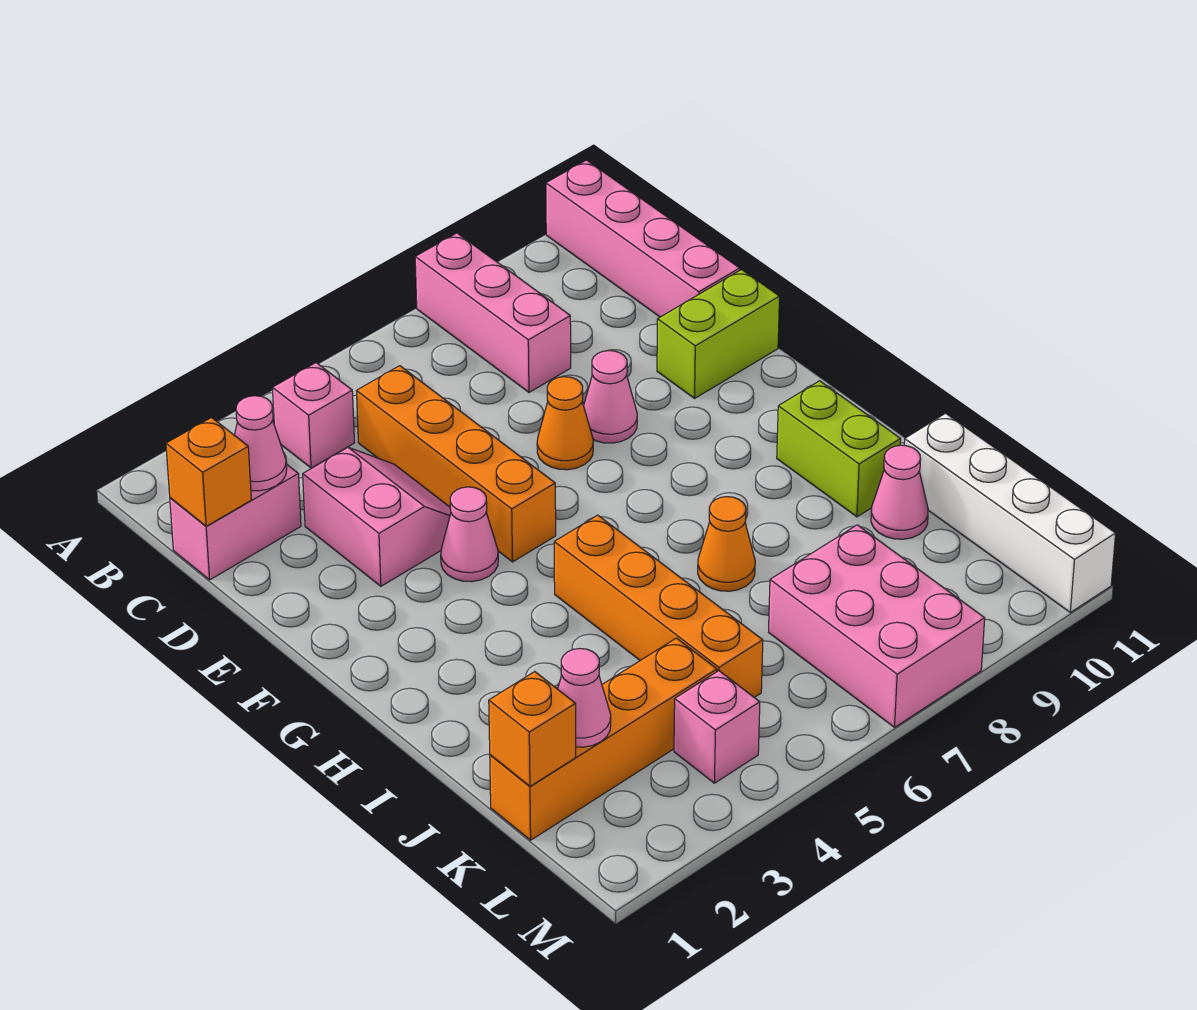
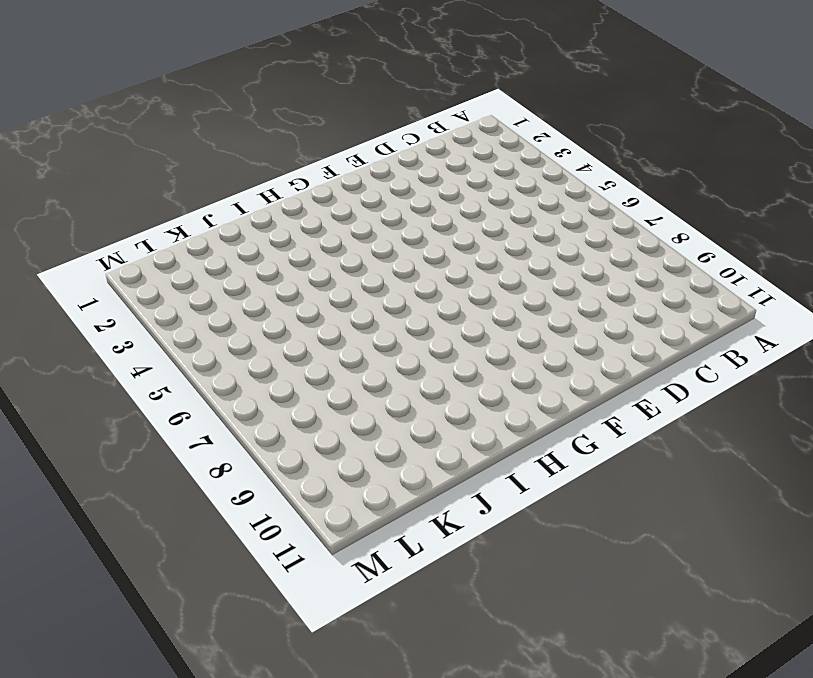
none -> pink brick A8:C8 level 1
none -> pink brick A11:D11 level 1
none -> pink brick B4 level 1

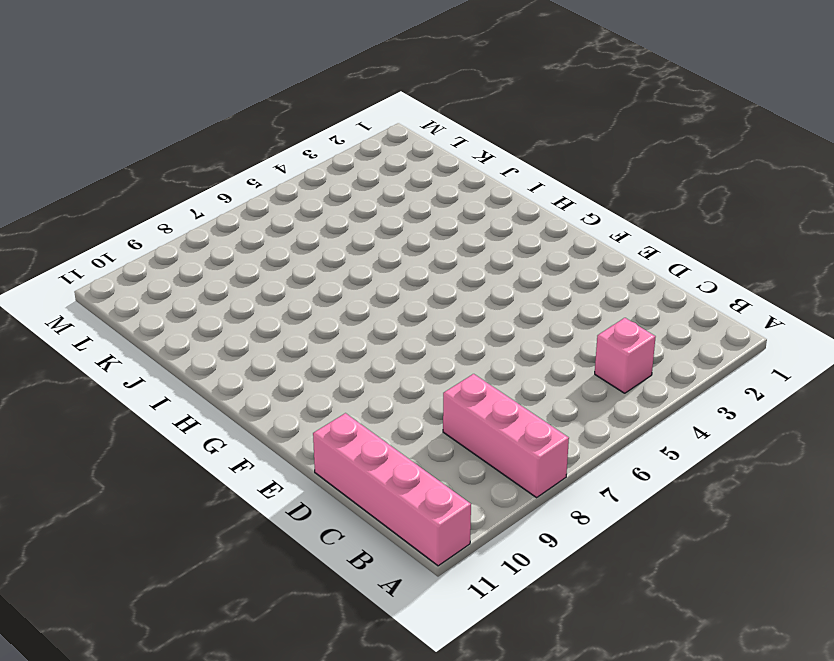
none -> pink brick C1:C2 level 1
none -> orange brick C5:F5 level 1
none -> pink slope D3:E4 level 1 top 3

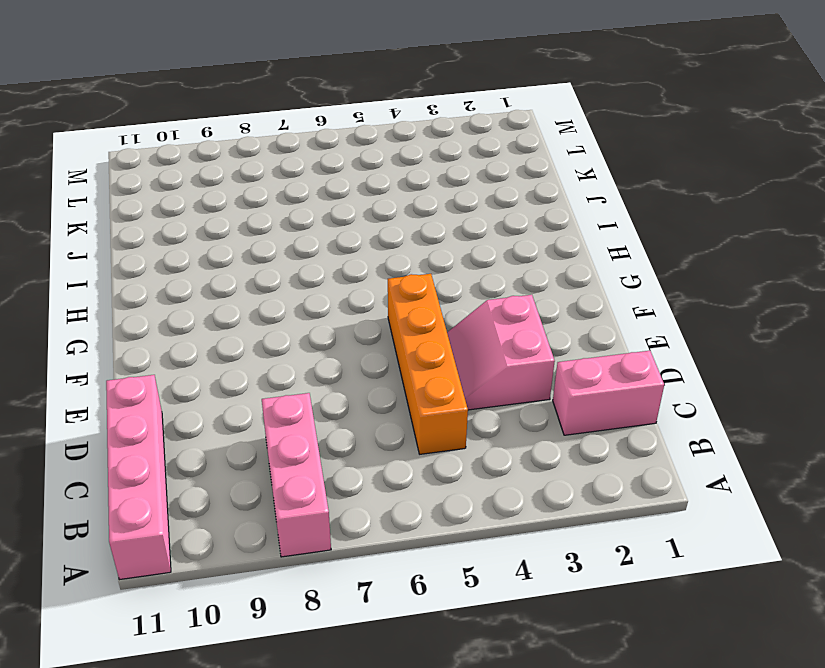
none -> pink brick B4 level 1
none -> orange cone E7 level 1
none -> pink cone E8 level 1

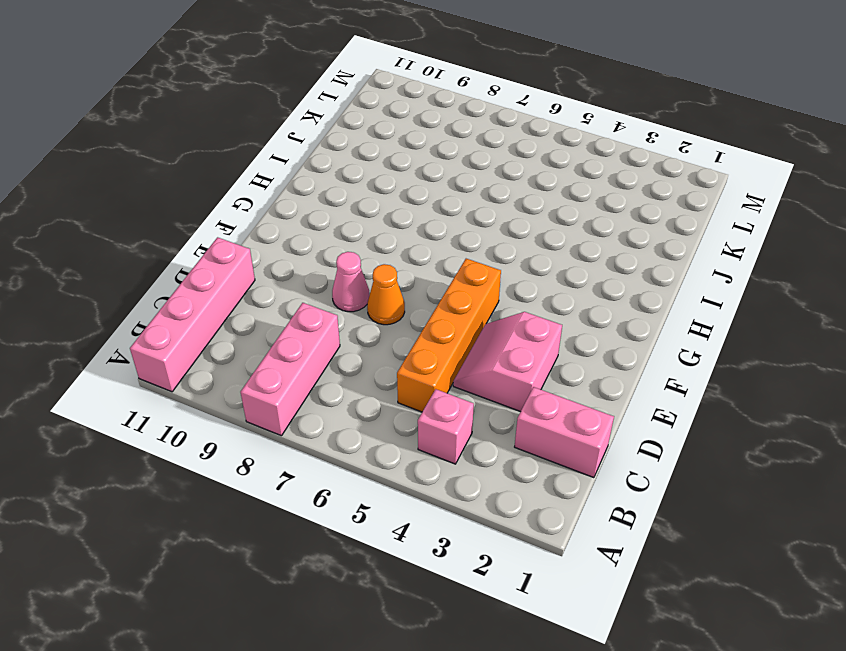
none -> lime brick E10:E11 level 1
none -> pink cone F4 level 1
none -> orange brick H5:K5 level 1

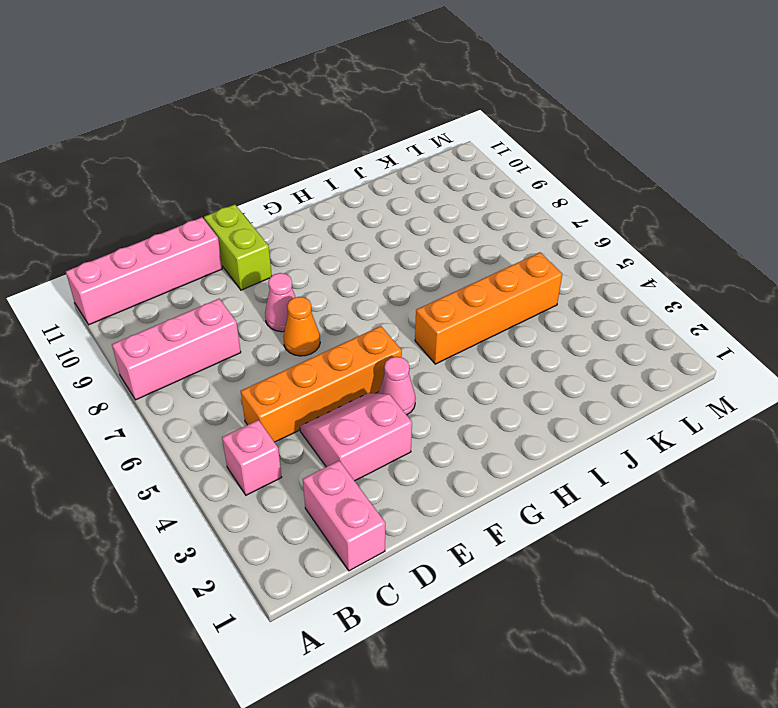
none -> lime brick H10:I10 level 1
none -> orange cone I7 level 1
none -> pink cone J10 level 1

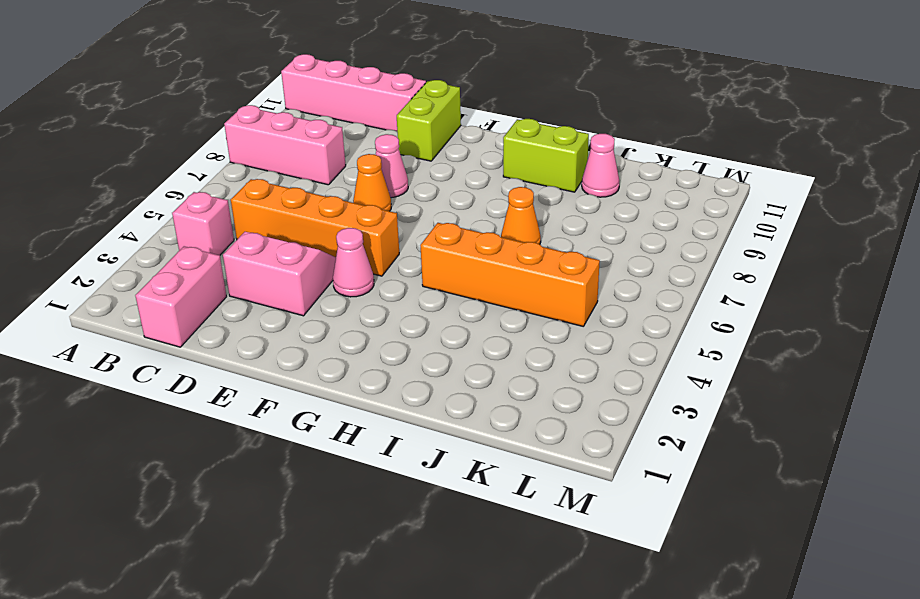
none -> white brick J11:M11 level 1
none -> orange brick K1:K4 level 1
none -> pink brick K7:M8 level 1

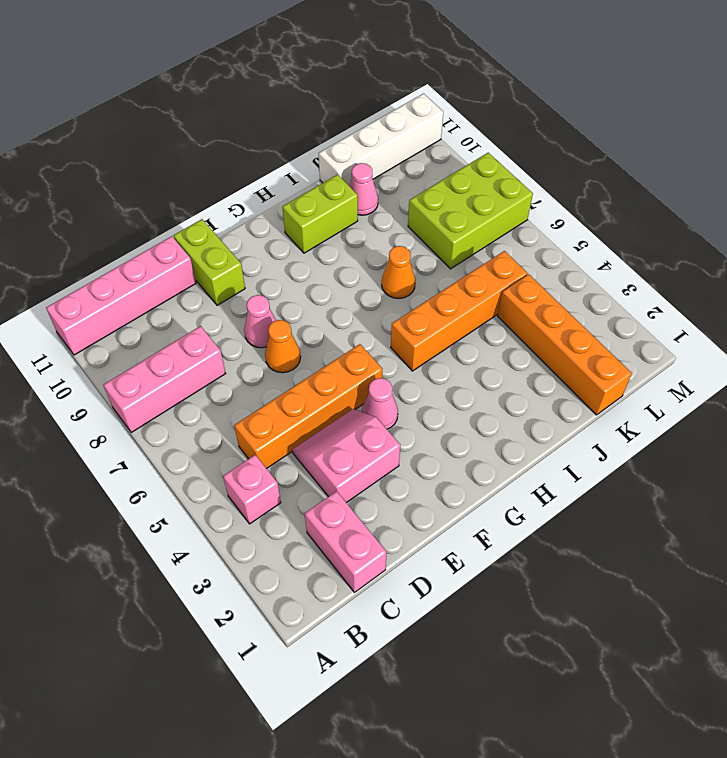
lime brick K7:M8 level 1 -> pink brick K7:M8 level 1
none -> pink brick L4 level 1
none -> orange brick C1 level 2
none -> pink cone C2 level 2

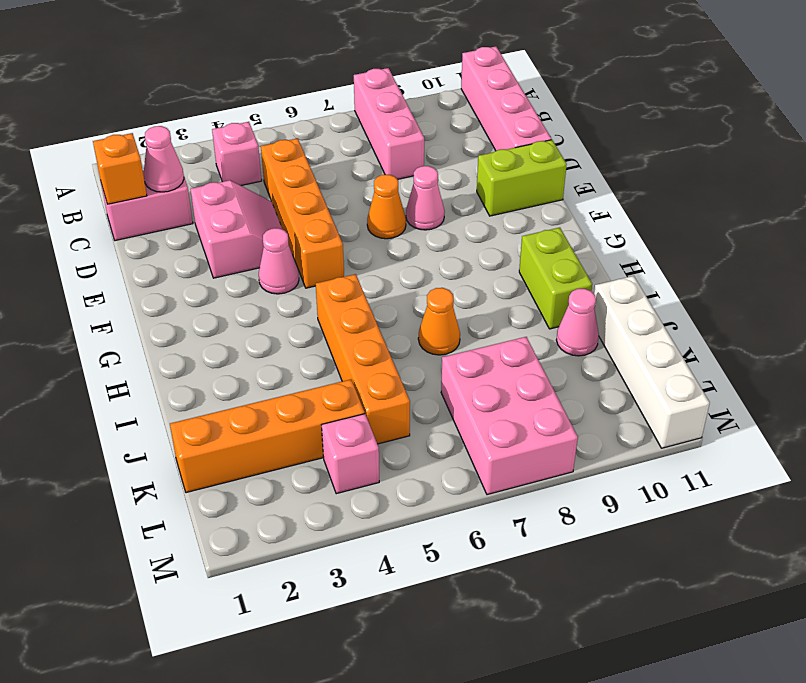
none -> orange brick K1 level 2
none -> pink cone K2 level 2

